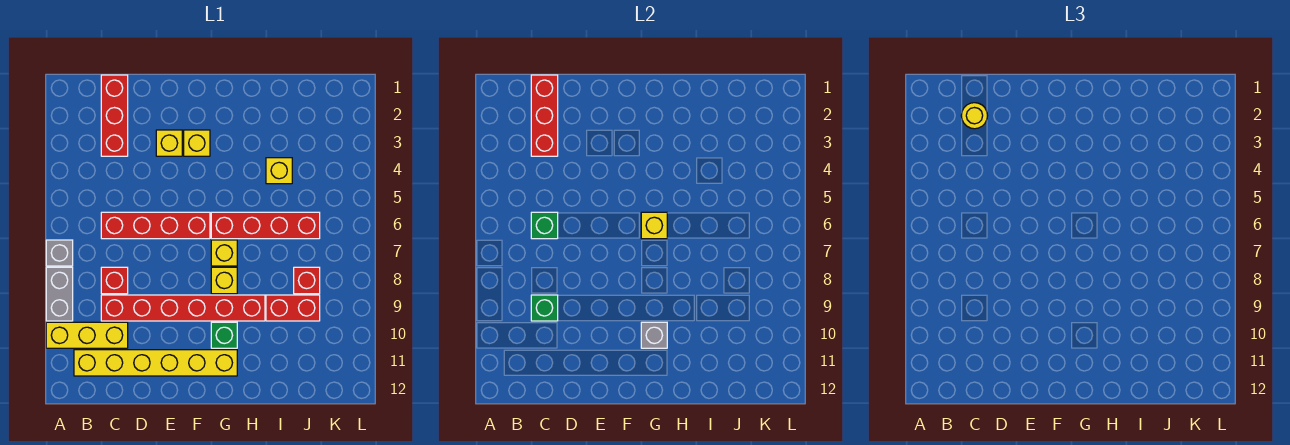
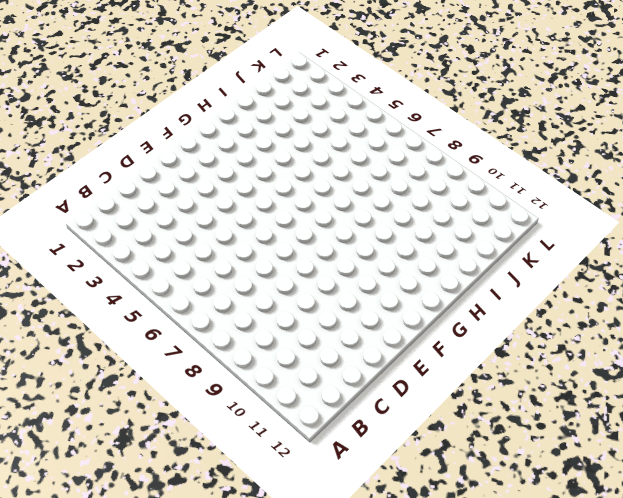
none -> grey brick A7 level 1
none -> grey brick A8:A9 level 1
none -> yellow brick A10:C10 level 1

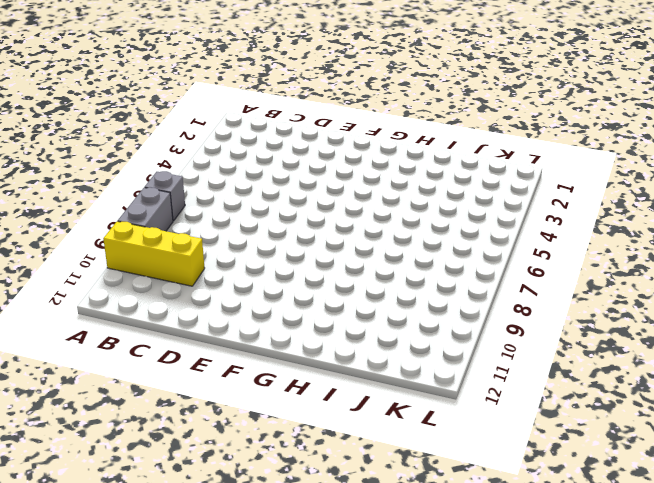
none -> yellow brick B11:G11 level 1
none -> red brick C1:C3 level 1
none -> red brick C6:F6 level 1

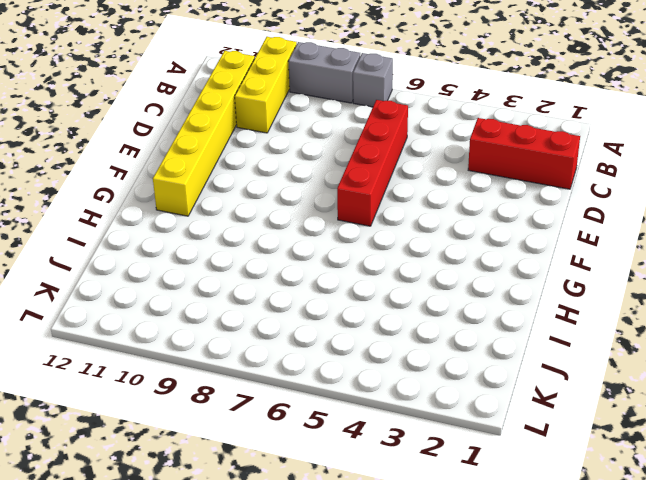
none -> red brick C8 level 1
none -> red brick C9:H9 level 1
none -> yellow brick E3 level 1

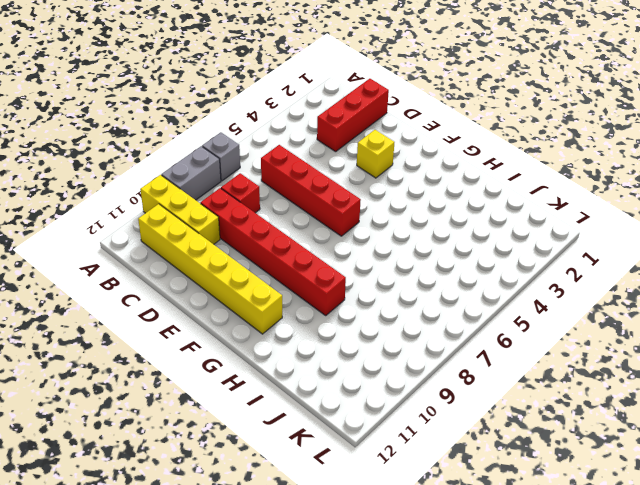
none -> yellow brick F3 level 1
none -> red brick G6:J6 level 1
none -> yellow brick G7 level 1

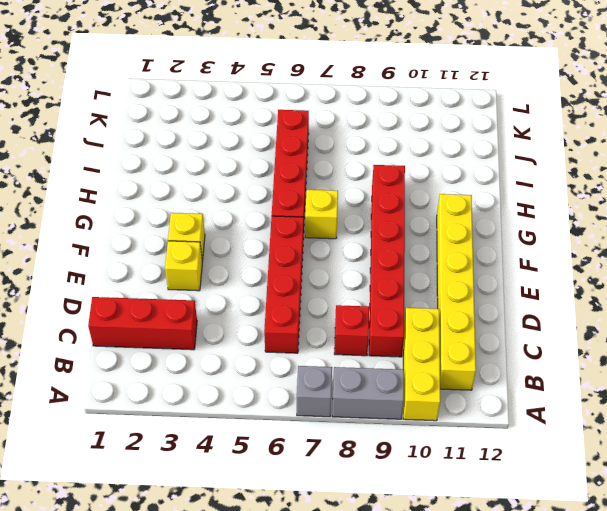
none -> yellow brick G8 level 1
none -> green brick G10 level 1
none -> yellow brick I4 level 1

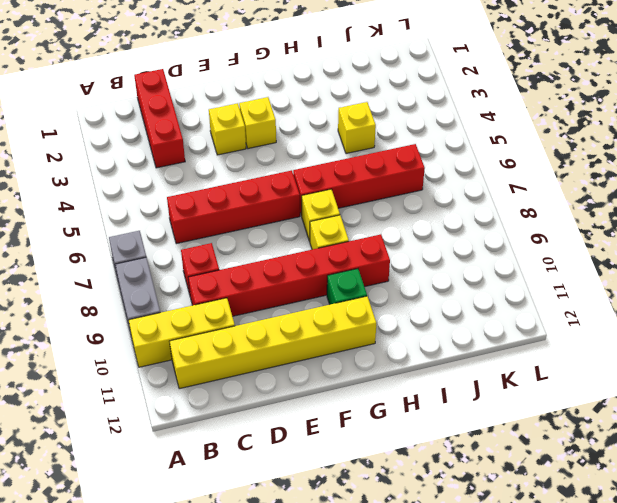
none -> red brick I9:J9 level 1
none -> red brick J8 level 1
none -> red brick C1:C3 level 2

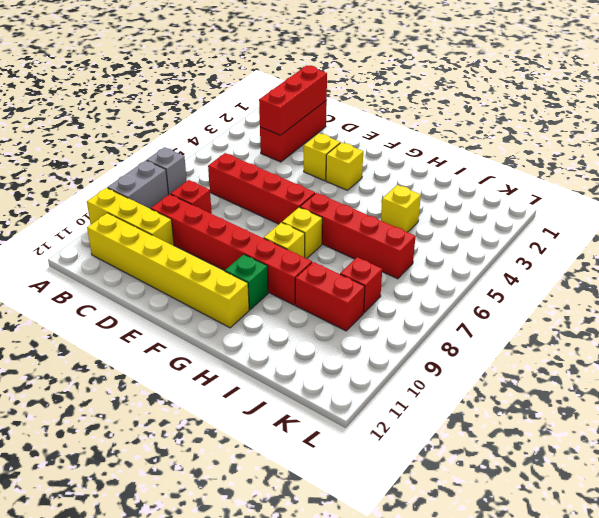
none -> green brick C6 level 2
none -> green brick C9 level 2
none -> yellow brick G6 level 2

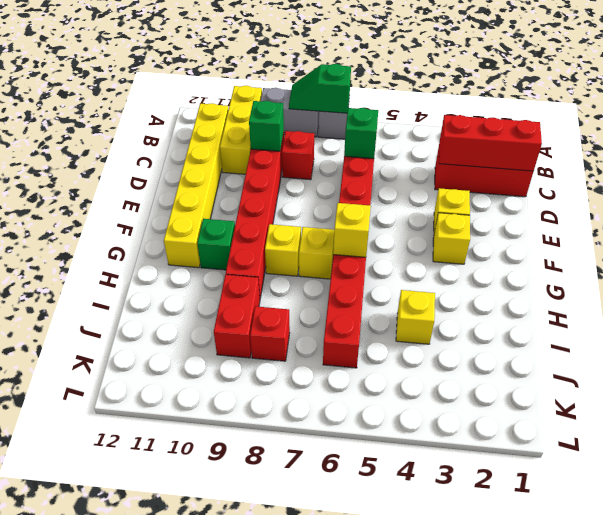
green slope A7:A8 level 2 top 7 -> none
none -> grey brick G10 level 2
none -> yellow round brick C2 level 3

